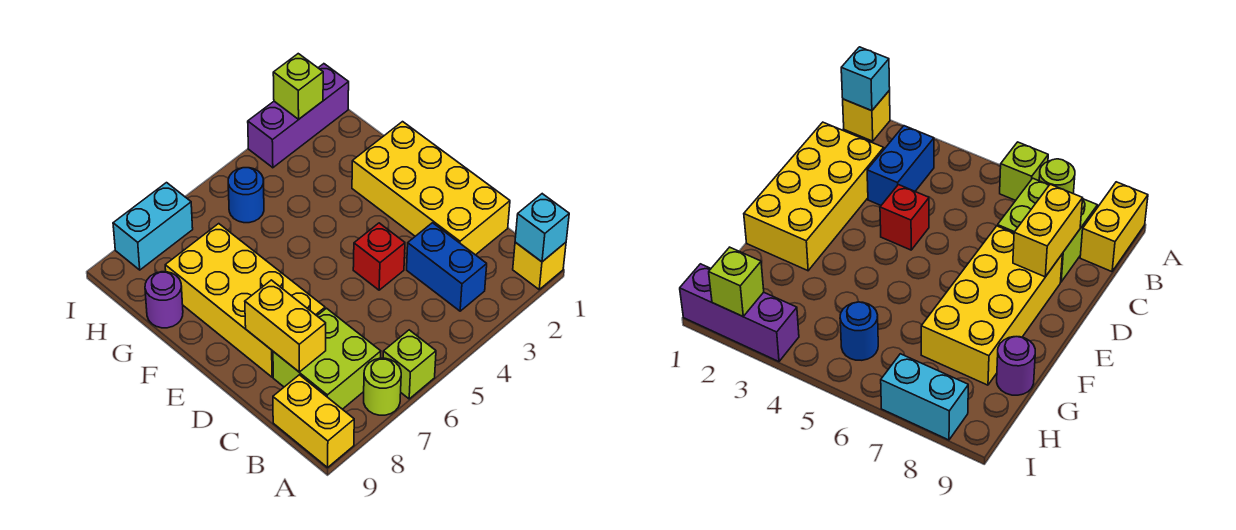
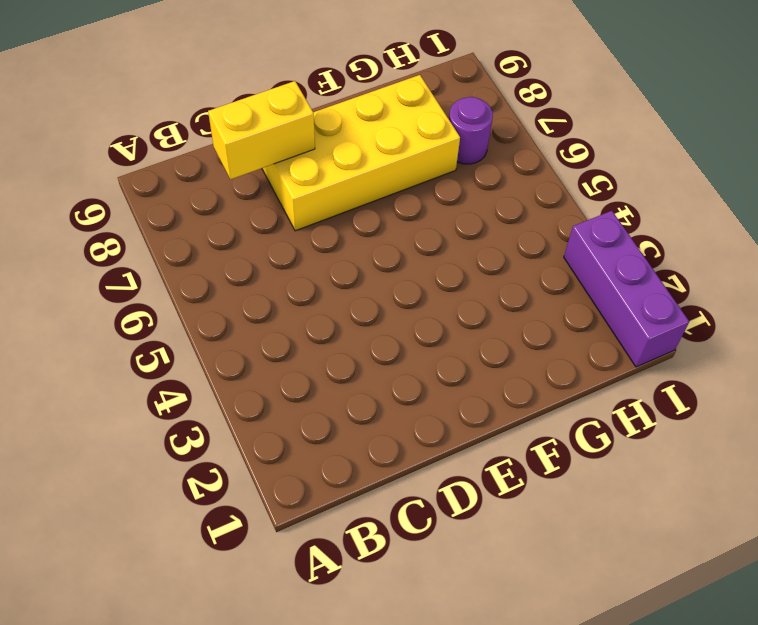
purple round brick H7 level 1 -> purple round brick G9 level 1
none -> yellow brick A1 level 1
none -> lime brick A6 level 1
none -> lime round brick A7 level 1

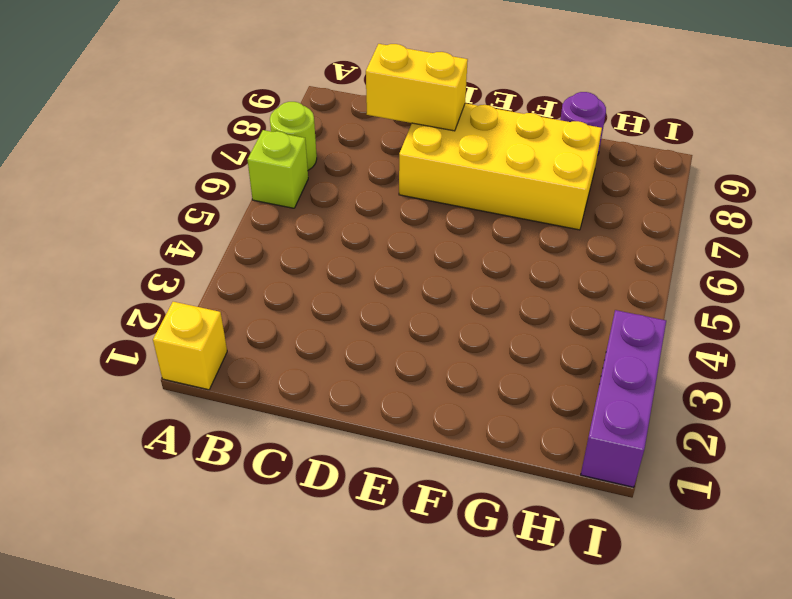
none -> yellow brick A9:B9 level 1
none -> blue brick B3:C3 level 1
none -> lime brick B7:C8 level 1

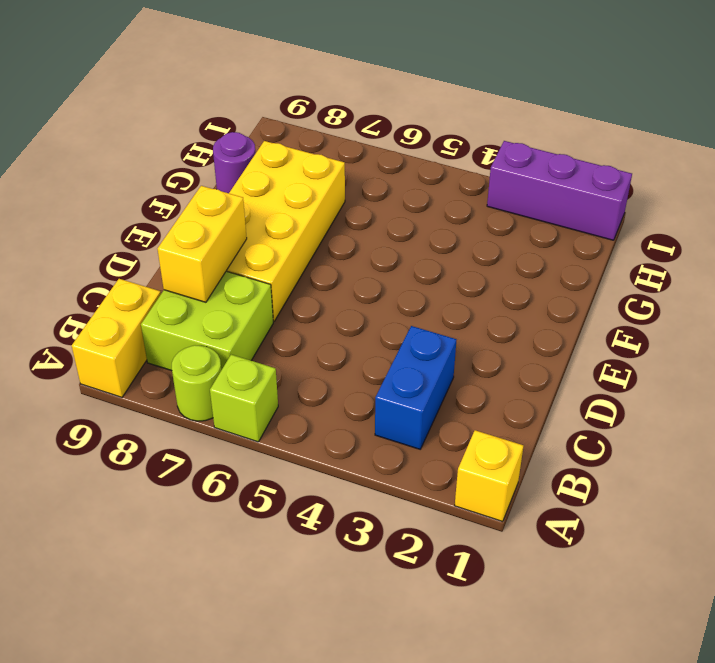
none -> yellow brick C1:F2 level 1
none -> red brick D4 level 1
none -> blue round brick H5 level 1

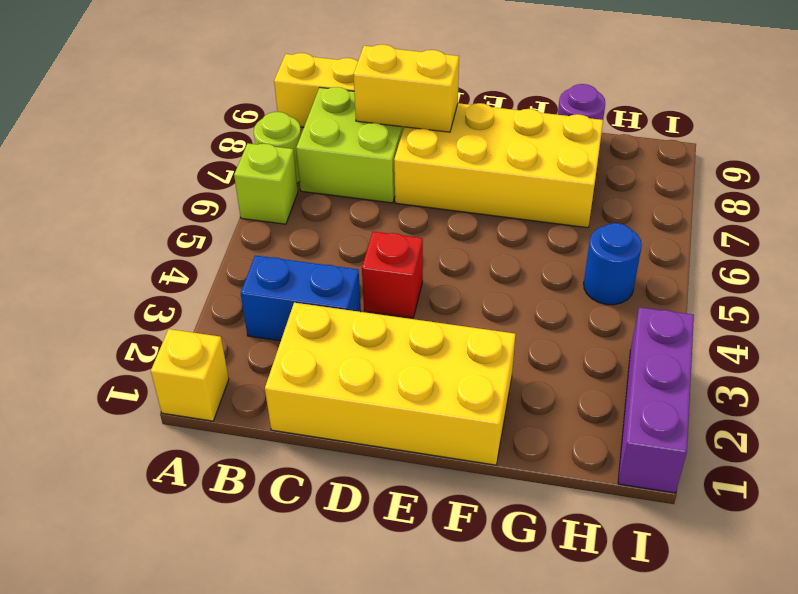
none -> cyan brick I7:I8 level 1
none -> cyan brick A1 level 2
none -> lime brick I2 level 2

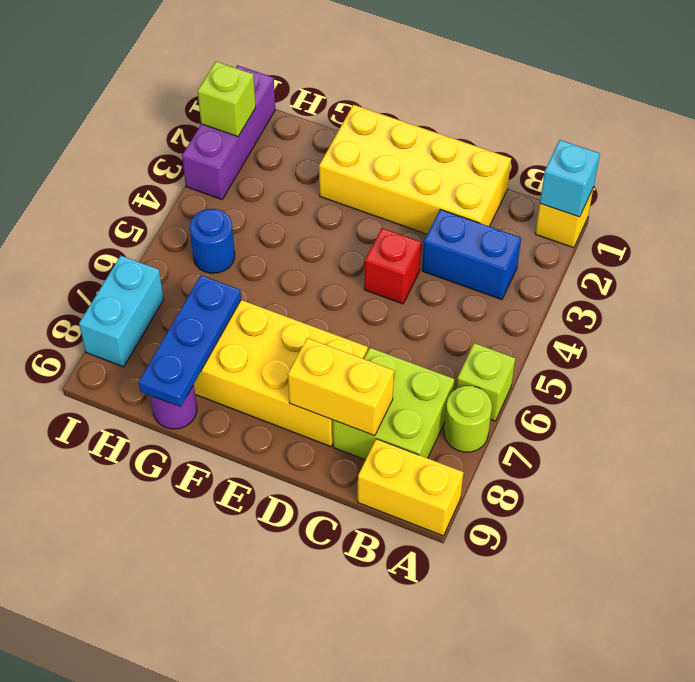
blue plate G7:G9 level 2 -> none

